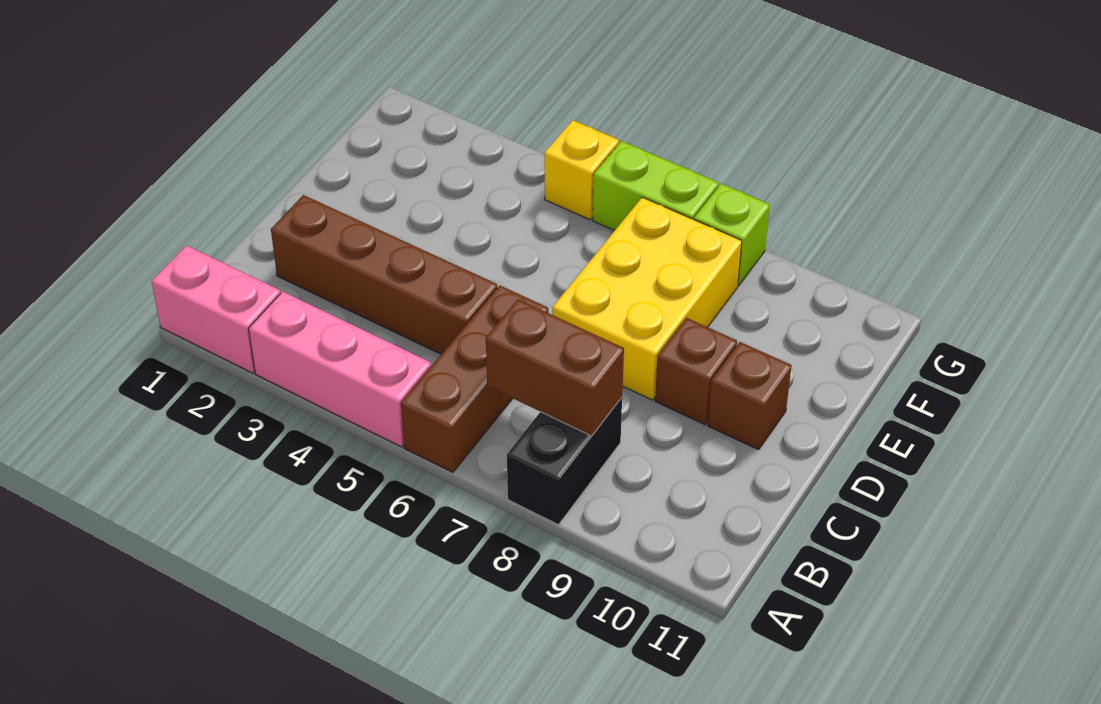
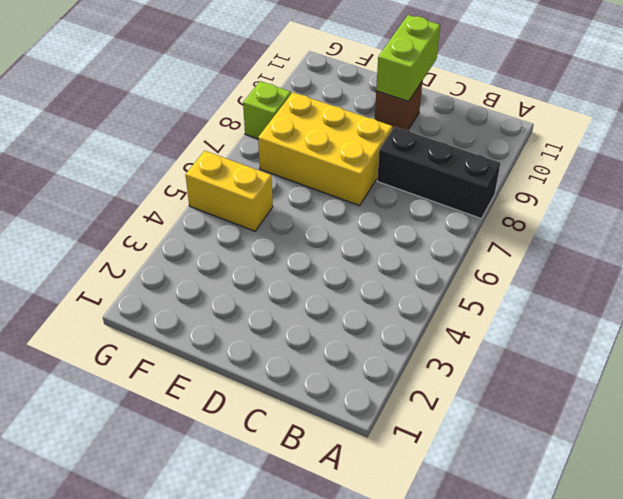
black brick A8:C8 level 1 -> black brick A8:B8 level 1
lime brick D10:D11 level 2 -> lime brick G6:G7 level 1
yellow brick F5:G5 level 1 -> yellow brick G5 level 1
none -> pink brick A1:A2 level 1
none -> pink brick A3:A5 level 1
none -> brown brick A6:C6 level 1

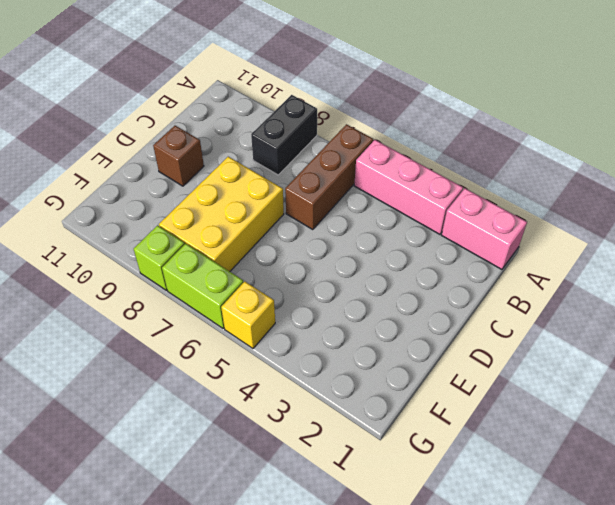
none -> brown brick C2:C5 level 1
none -> brown brick D9 level 1
none -> brown brick B7:B8 level 2

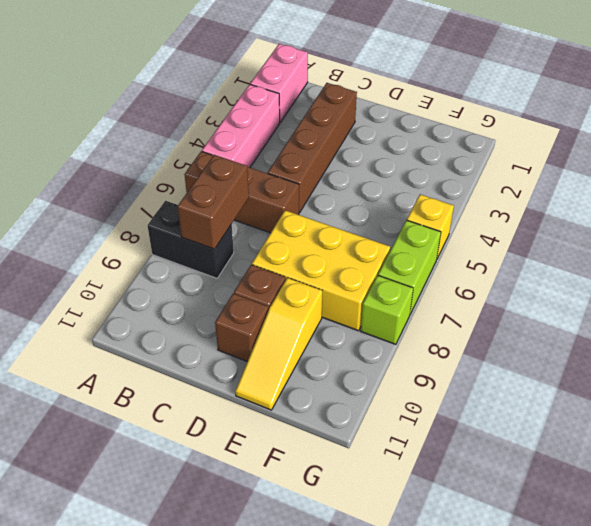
yellow slope E9:E11 level 1 top 9 -> none

